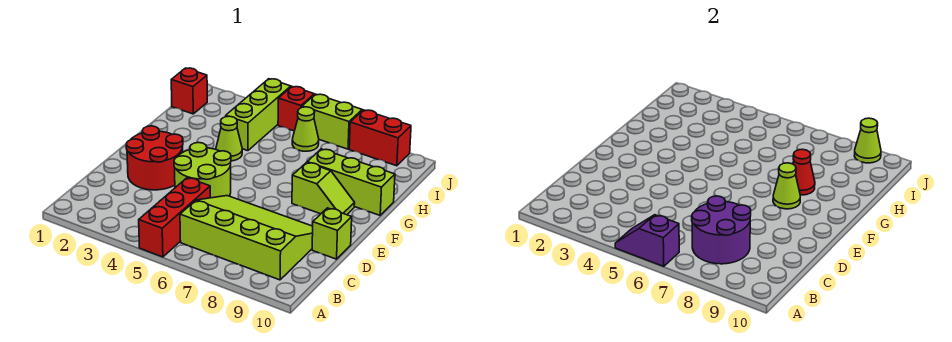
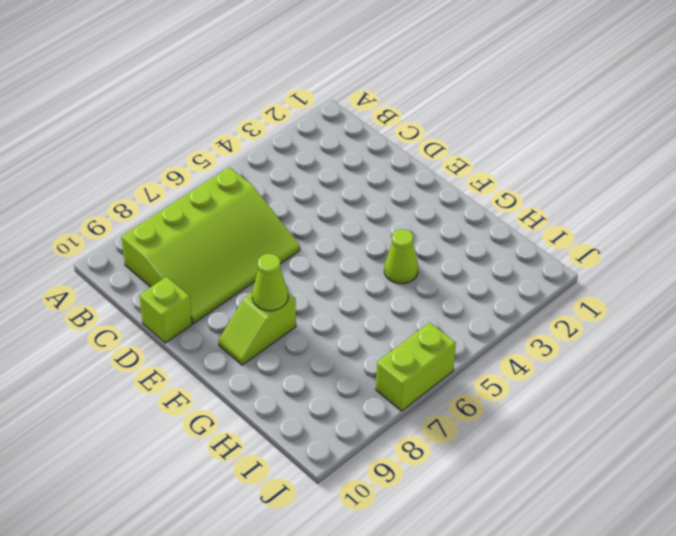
none -> red brick A5:C5 level 1
none -> red round brick D2:E3 level 1
none -> lime round brick D4:E5 level 1

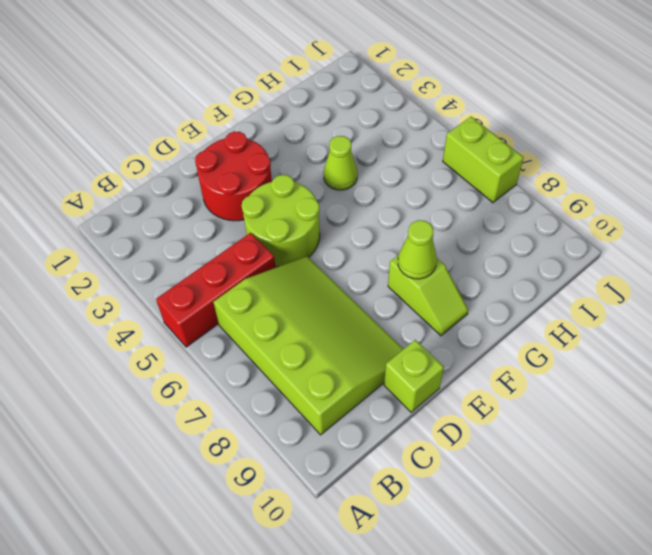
none -> lime brick G8:G10 level 1
none -> lime brick H4:J4 level 1
none -> red brick I1 level 1

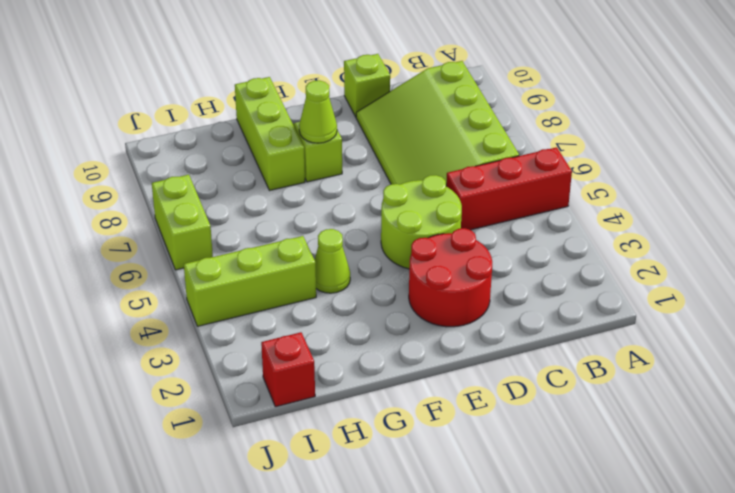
none -> lime cone I6 level 1
none -> red brick J5 level 1
none -> red brick J8:J9 level 1

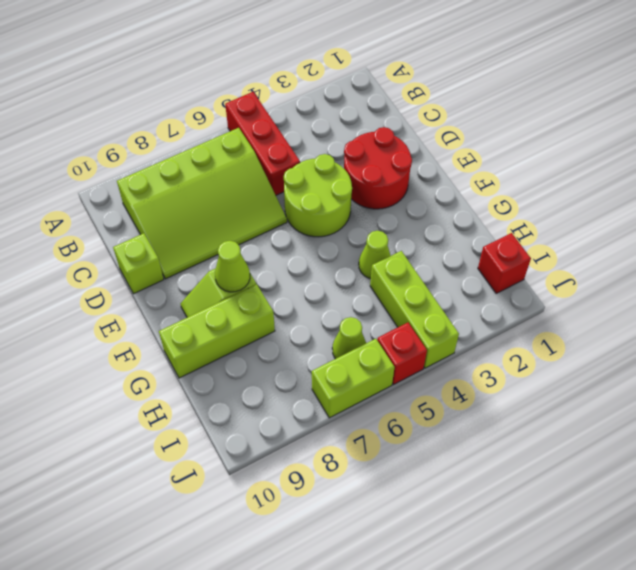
none -> red brick J8:J9 level 1
none -> purple slope A5:A6 level 2 top 6
none -> purple round brick B7:C8 level 2

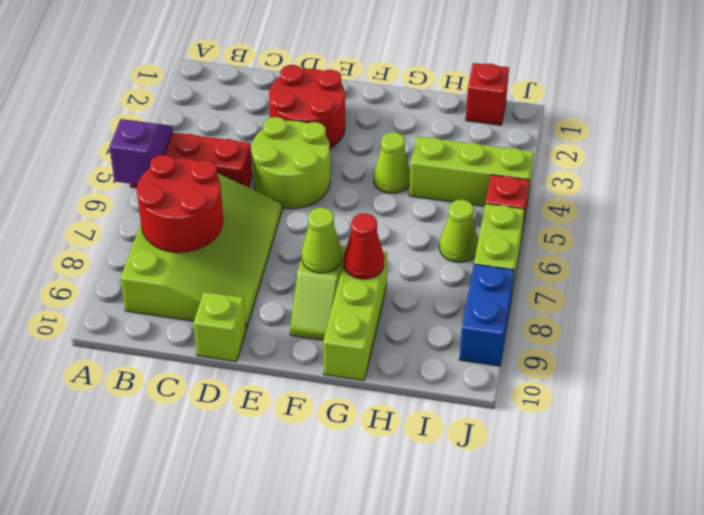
red round brick B7:C8 level 2 -> purple round brick B7:C8 level 2
blue brick J8:J9 level 1 -> red brick J8:J9 level 1
none -> lime cone J9 level 2

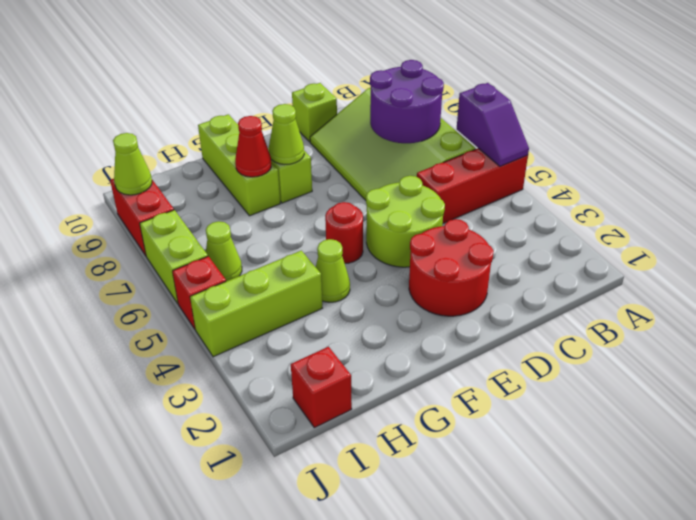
red round brick F5 level 1 -> none

